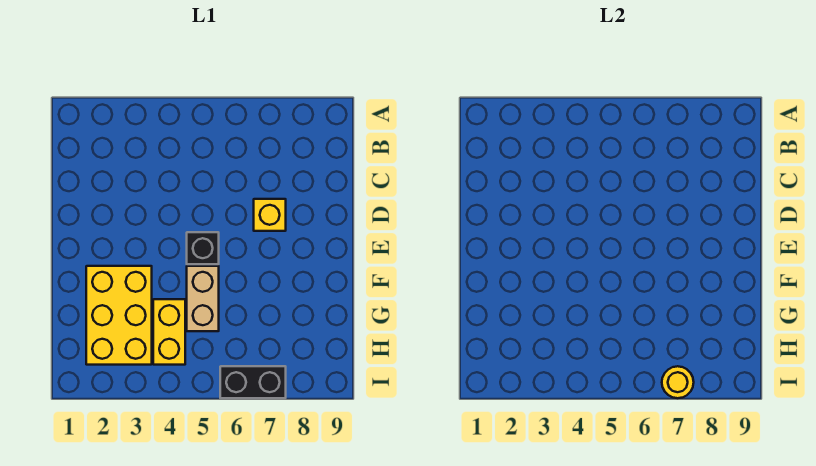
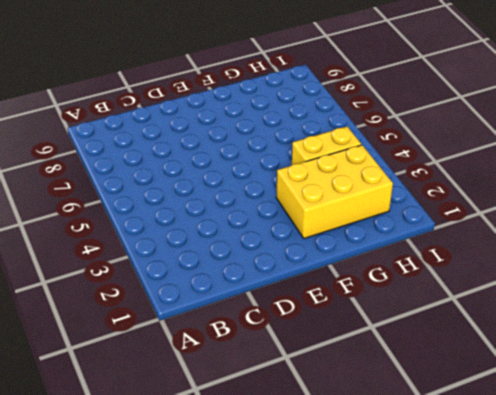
none -> yellow brick D7 level 1
none -> black brick E5 level 1

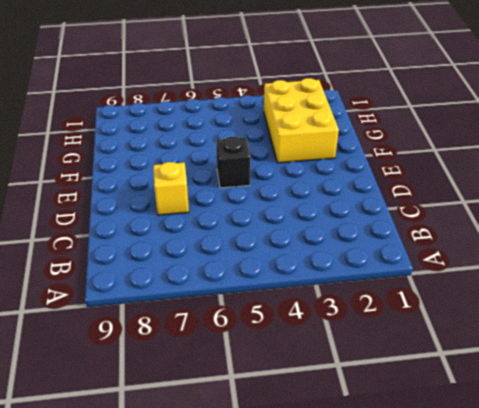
none -> tan brick F5:G5 level 1
none -> yellow brick G4:H4 level 1

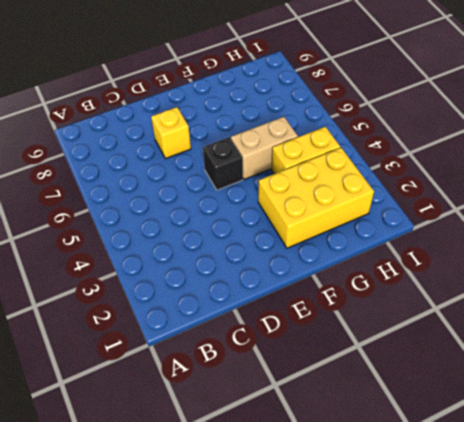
none -> black brick I6:I7 level 1
none -> yellow round brick I7 level 2

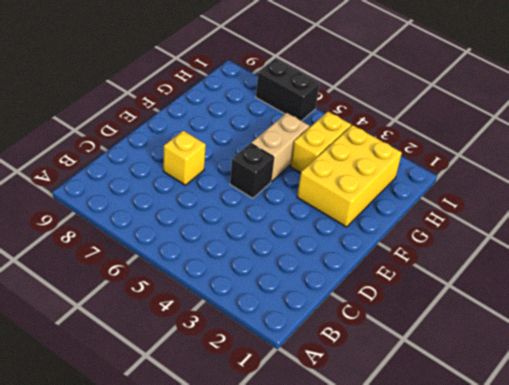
none -> yellow round brick I7 level 2

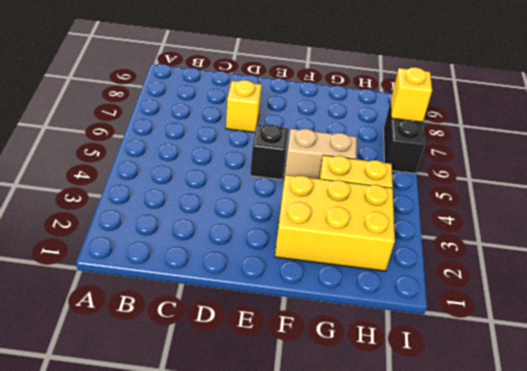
yellow brick I7 level 2 -> yellow round brick I7 level 2

